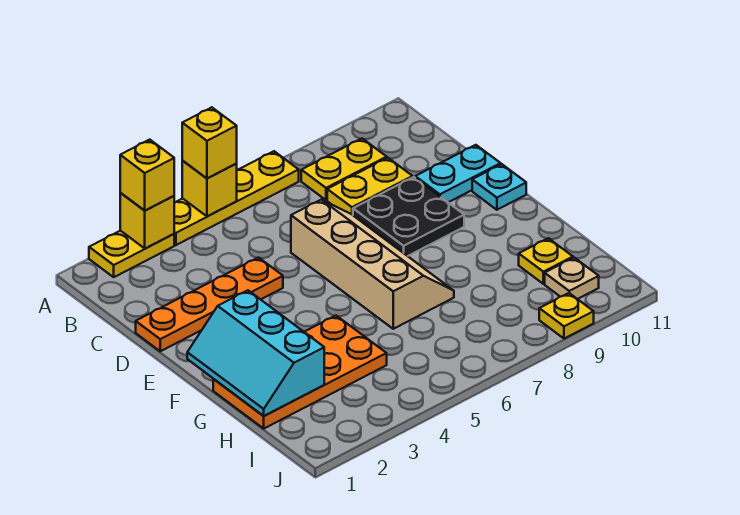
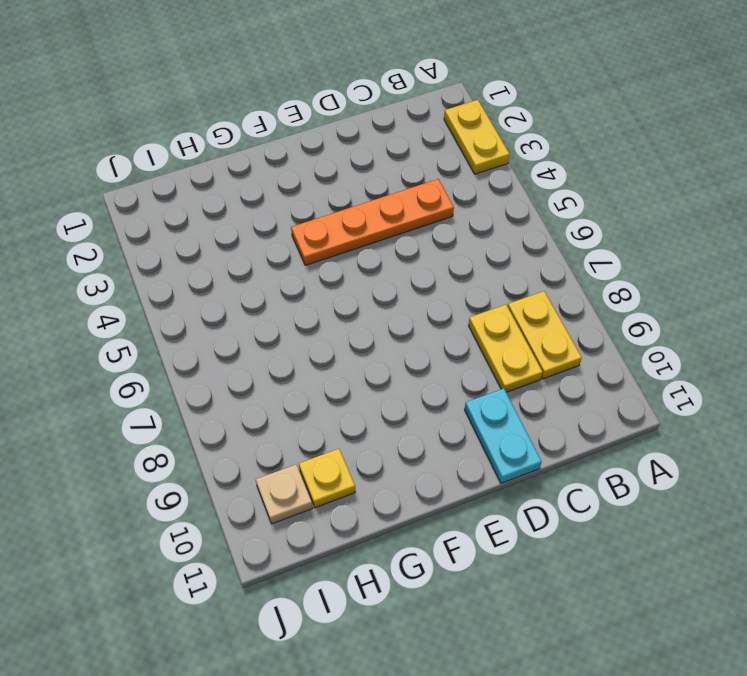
orange plate C4:F4 level 1 -> orange plate D1:D4 level 1
none -> yellow plate A4:A7 level 1
none -> tan slope D6:G7 level 1 top 6
none -> black plate D8:E9 level 1

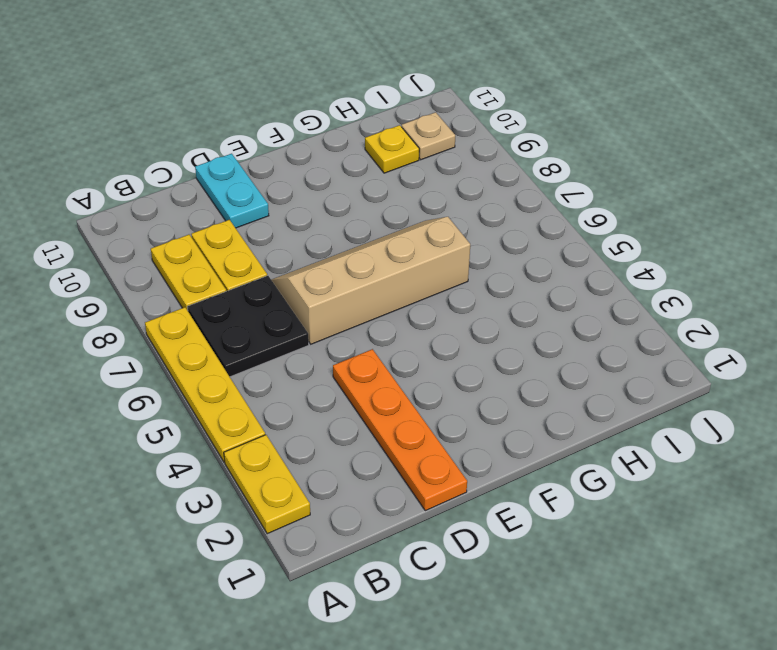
black plate B6:C7 level 1 -> black plate D8:E9 level 1
none -> cyan plate E11 level 1
none -> orange plate G1:H4 level 1
none -> yellow plate J9 level 1

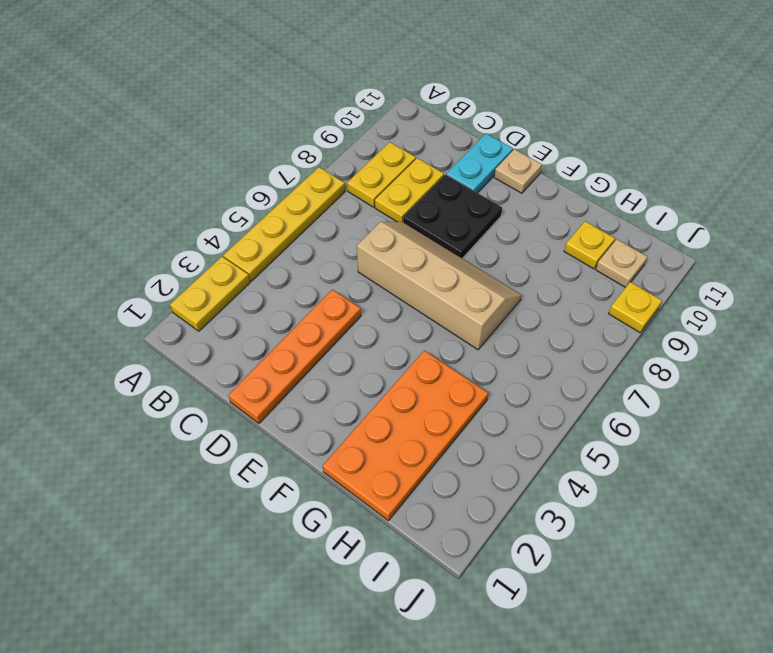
tan plate E11 level 1 -> cyan plate E11 level 1
none -> yellow brick A3 level 2
none -> yellow brick A5 level 2
none -> cyan slope F1:H2 level 2 top 2

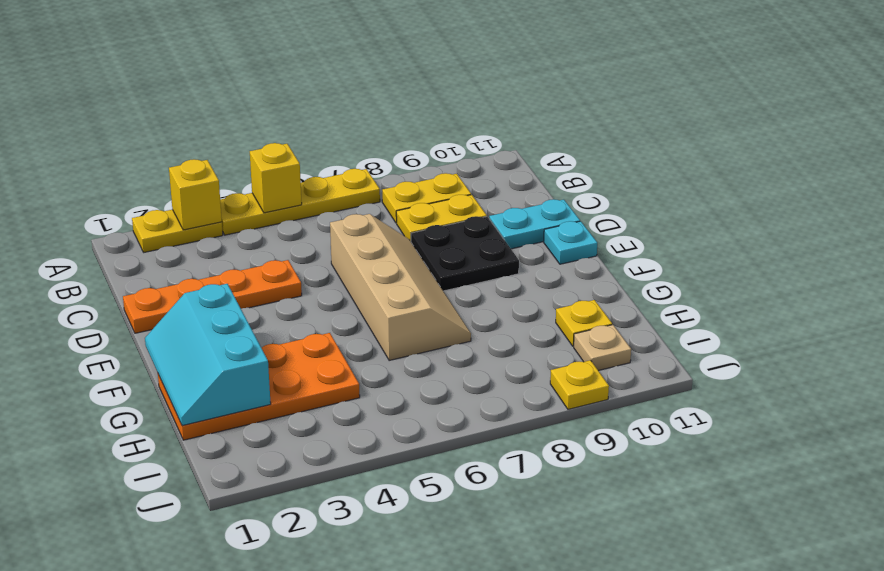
none -> yellow brick A3 level 3
none -> yellow brick A5 level 3

